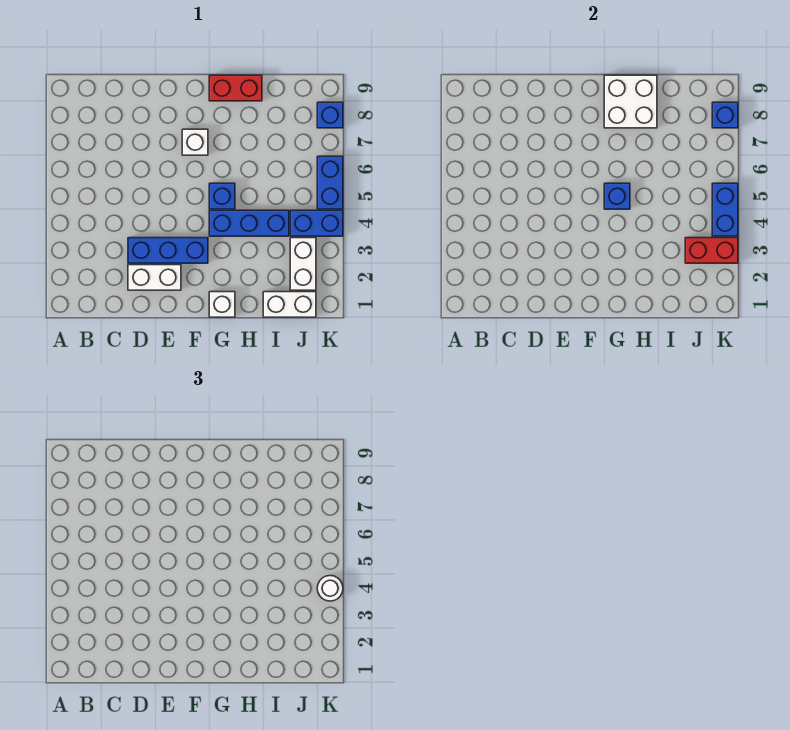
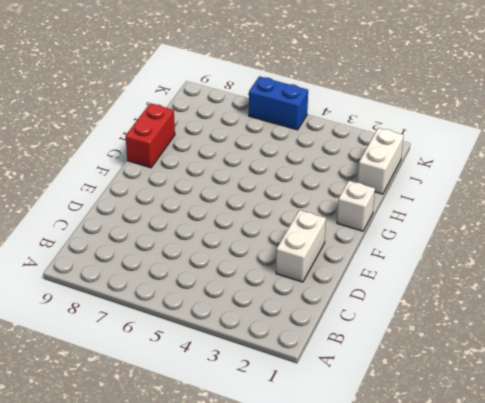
none -> blue brick D3:F3 level 1
none -> white brick F7 level 1
none -> blue brick G4:I4 level 1

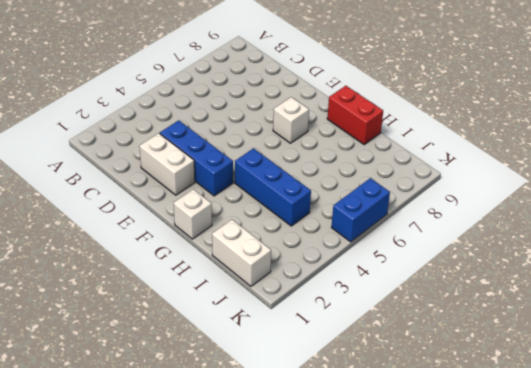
none -> blue brick G5 level 1
none -> white brick J2:J3 level 1
none -> blue brick J4:K4 level 1

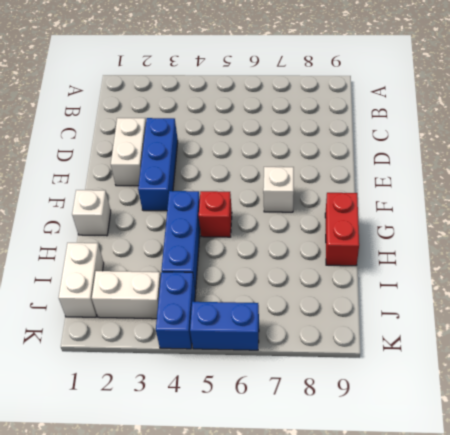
red brick G5 level 1 -> blue brick G5 level 1
none -> blue brick K8 level 1
none -> blue brick G5 level 2
none -> white brick G8:H9 level 2

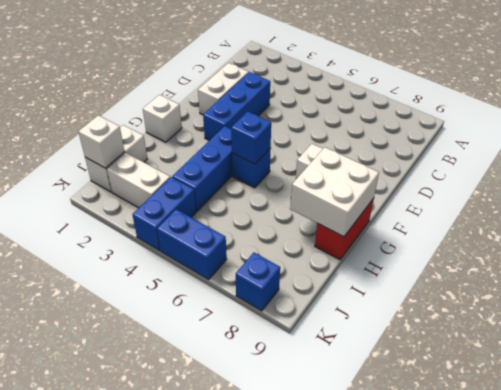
white brick J1 level 2 -> none
none -> red brick J3:K3 level 2
none -> blue brick K4:K5 level 2
none -> blue brick K8 level 2

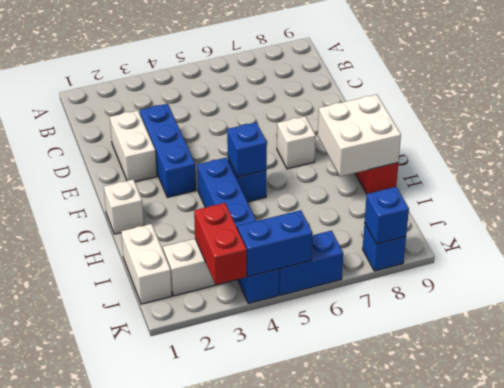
none -> white round brick K4 level 3

